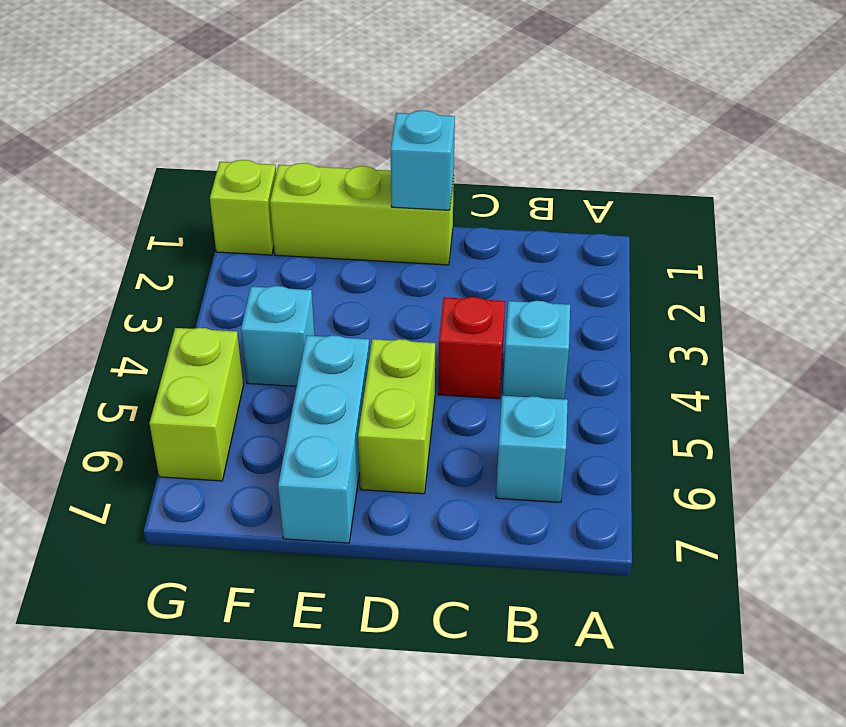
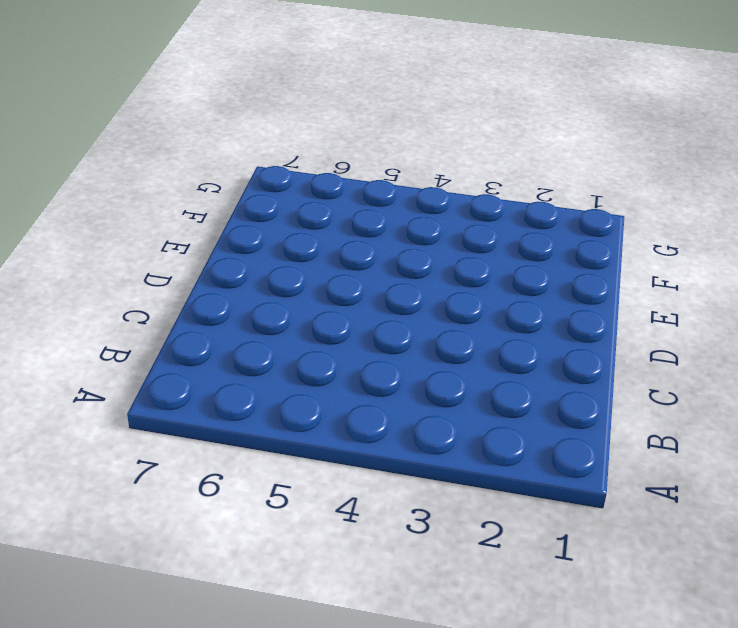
none -> cyan brick B4 level 1
none -> cyan brick B6 level 1

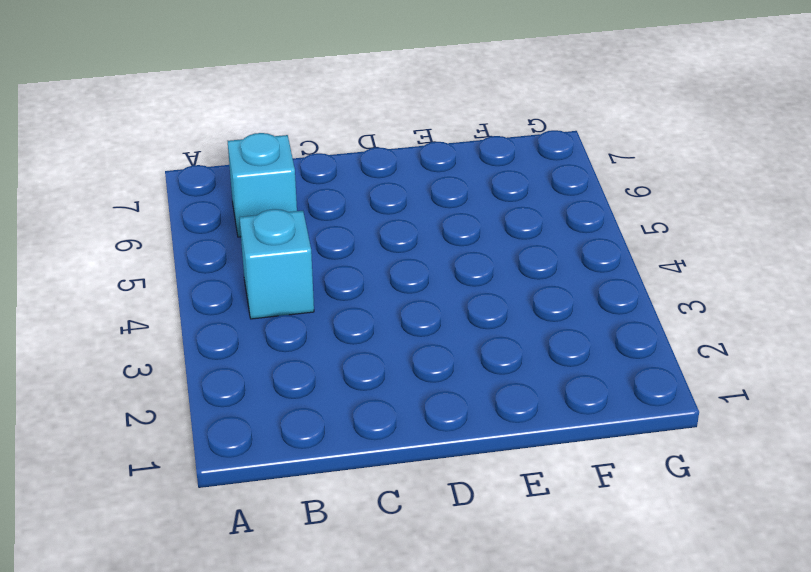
none -> red brick C4 level 1
none -> lime brick D1:F1 level 1

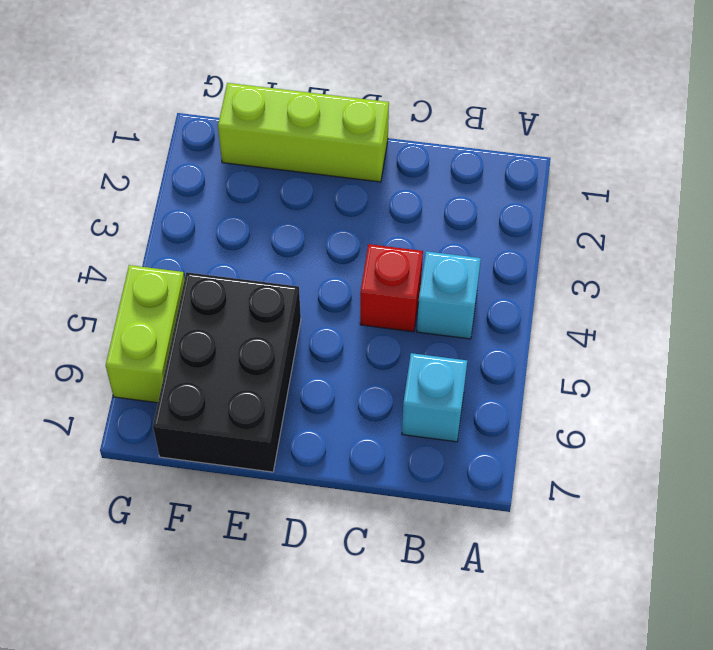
black brick E5:F7 level 1 -> cyan brick E5:E7 level 1
none -> lime brick D5:D6 level 1
none -> cyan brick F4 level 1

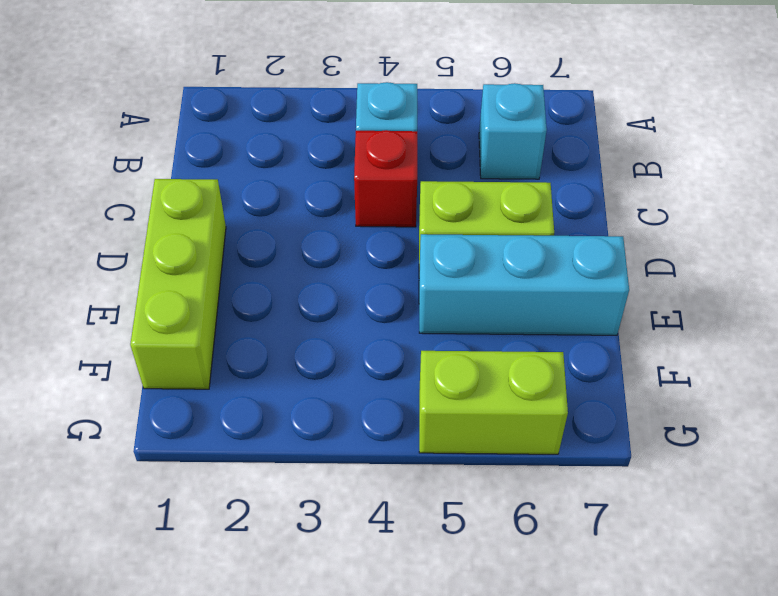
none -> cyan brick F4 level 1
none -> lime brick G1 level 1

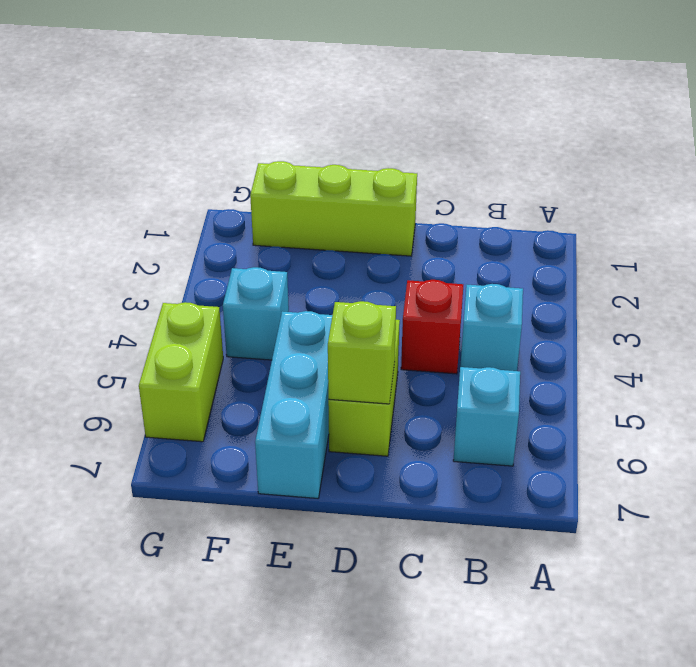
lime brick D6 level 2 -> lime brick G1 level 1
none -> cyan brick D1 level 2

